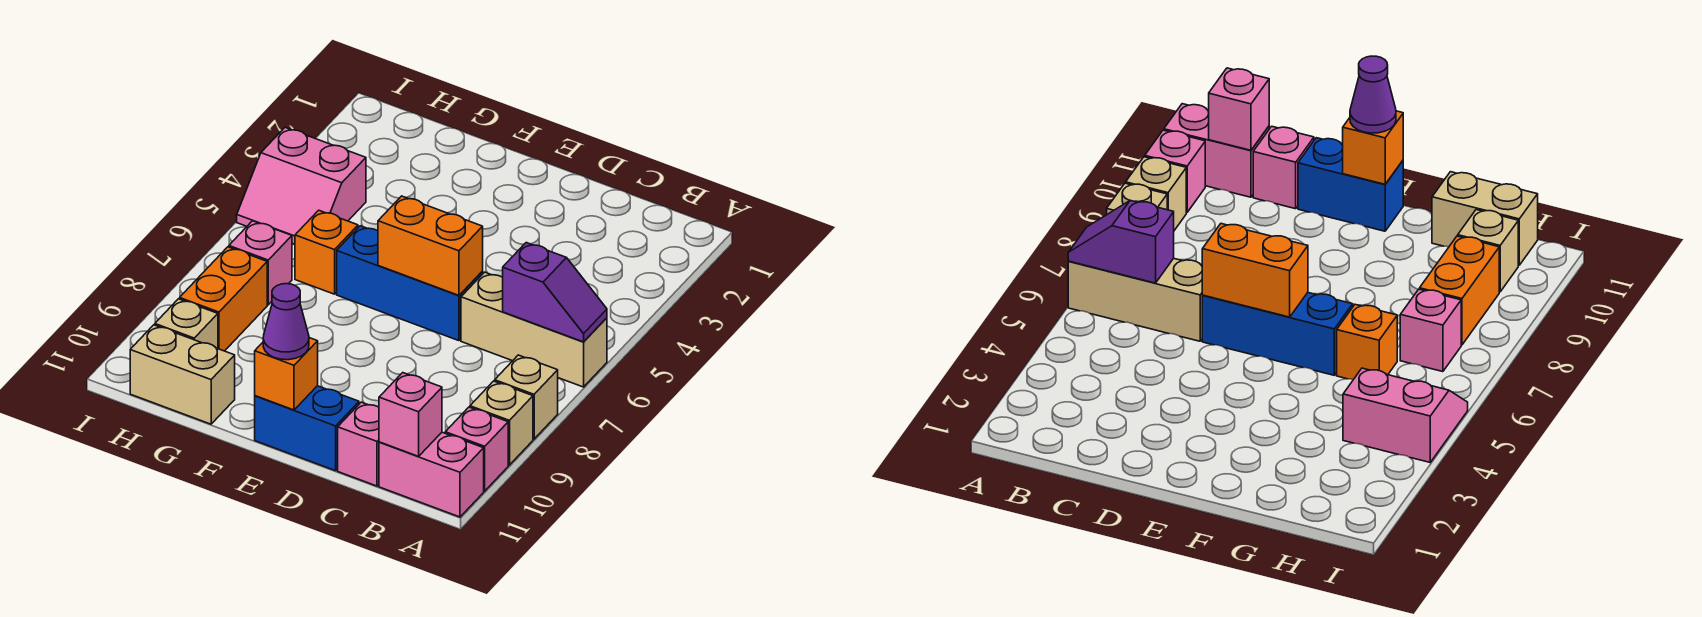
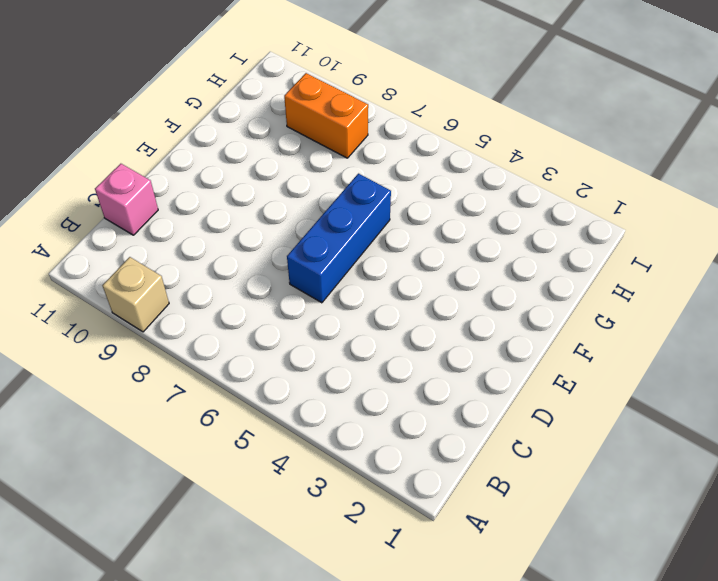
none -> tan brick A6:C6 level 1
none -> tan brick A8 level 1
none -> pink brick A10 level 1

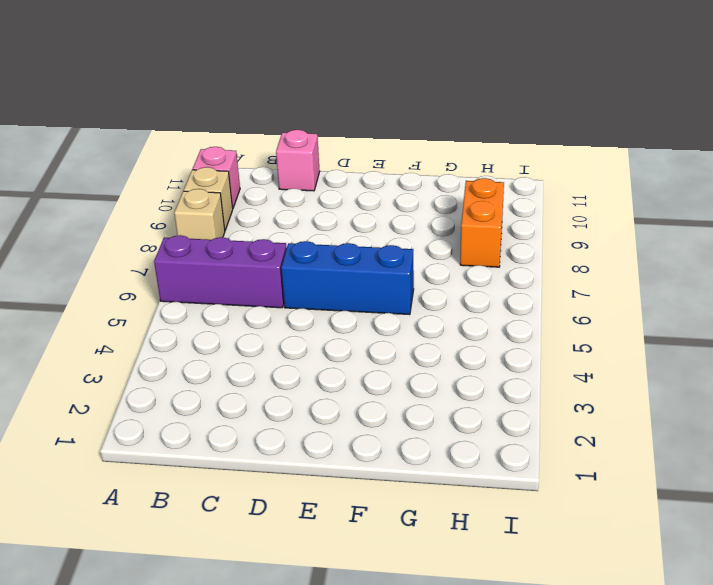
purple brick A6:C6 level 1 -> tan brick A6:C6 level 1
none -> pink brick A11:B11 level 1
none -> blue brick D11:E11 level 1
none -> orange brick G6 level 1

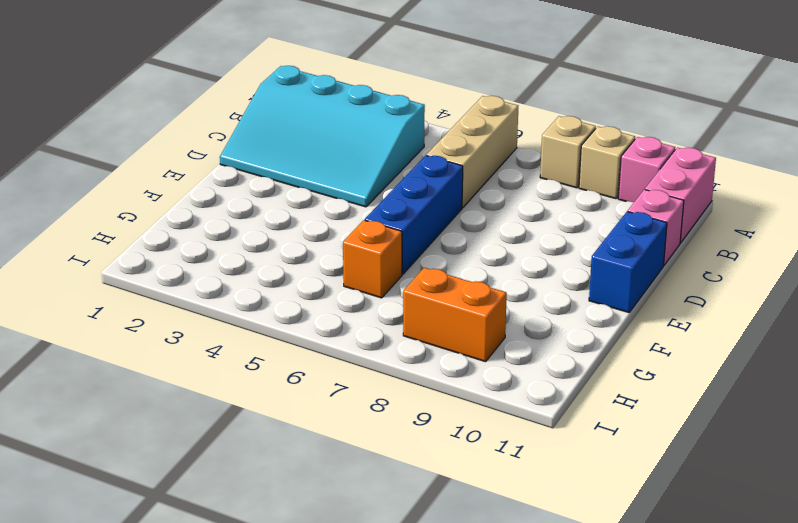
cyan slope B1:D4 level 1 top B -> none
none -> tan brick G11:H11 level 1
none -> pink slope H4:I5 level 1 top 4
none -> pink brick H7 level 1

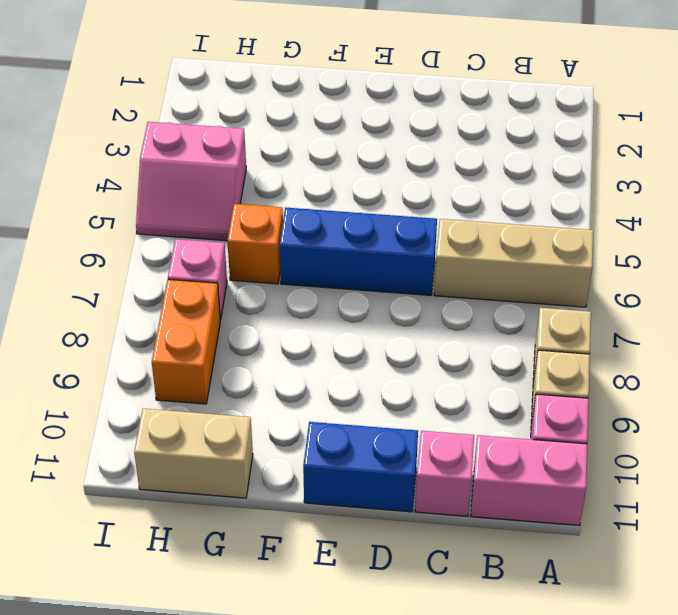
none -> tan brick H10 level 1
none -> purple slope A6:B6 level 2 top B
none -> pink brick B11 level 2

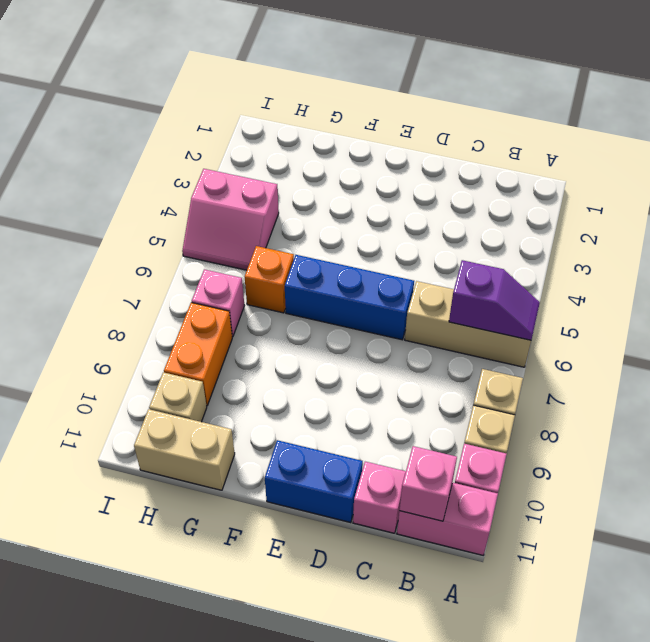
none -> orange brick D6:E6 level 2
none -> orange brick E11 level 2
none -> purple cone E11 level 3

